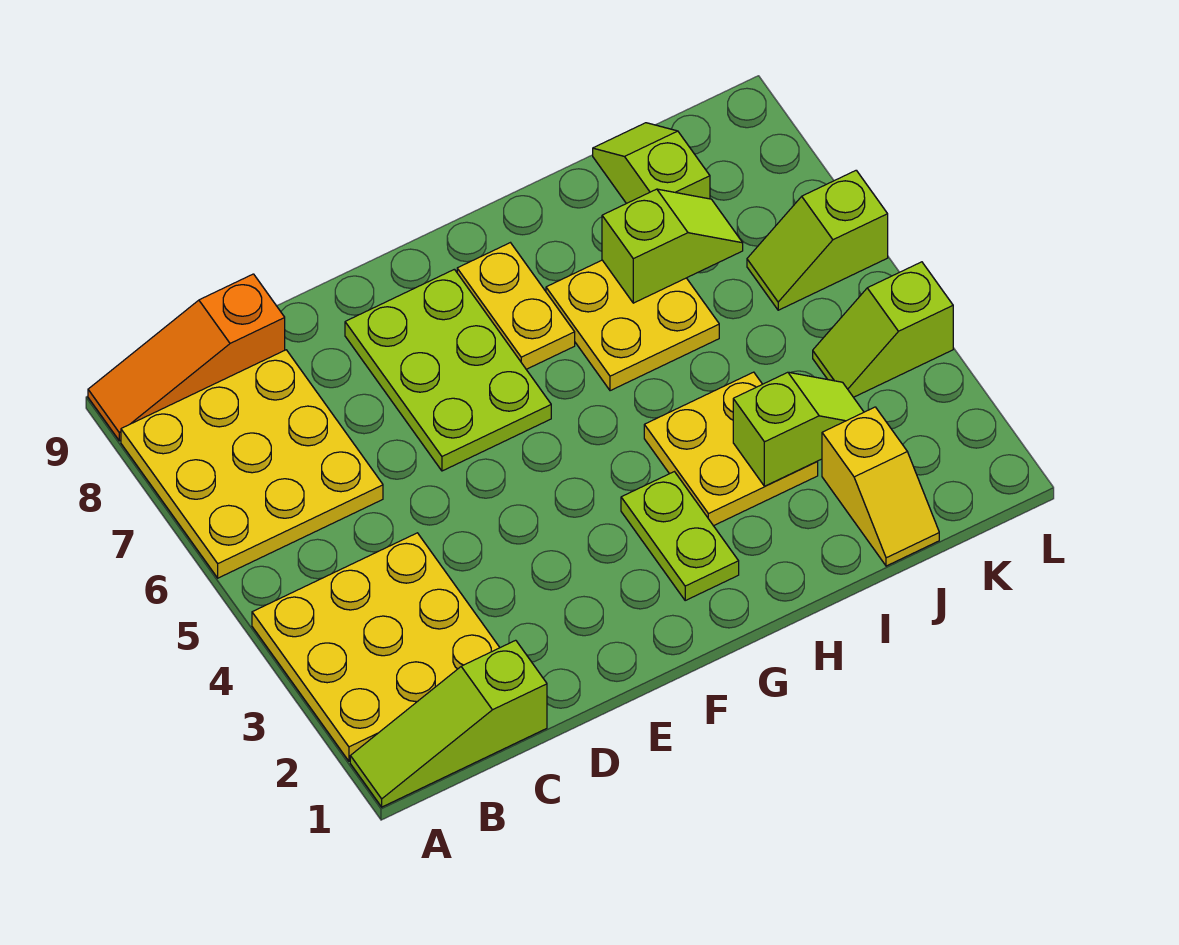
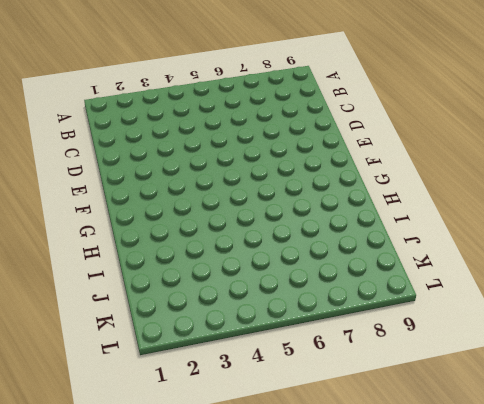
none -> lime slope A1:C1 level 1 top C
none -> yellow plate A2:C4 level 1
none -> yellow plate A6:C8 level 1

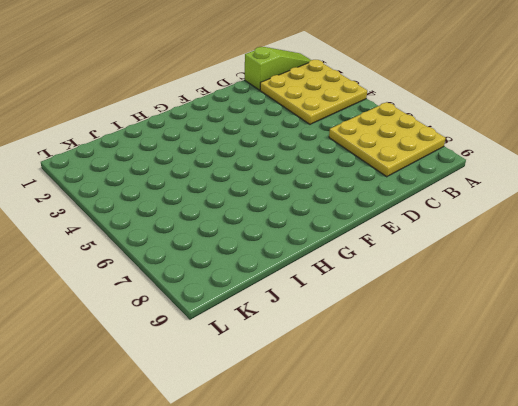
none -> orange slope A9:C9 level 1 top C
none -> lime plate E6:F8 level 1
none -> lime plate G2:G3 level 1

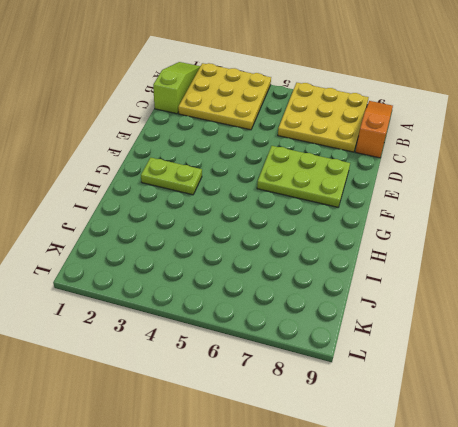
none -> yellow plate G7:G8 level 1
none -> yellow plate H3:I4 level 1
none -> yellow plate H6:I7 level 1

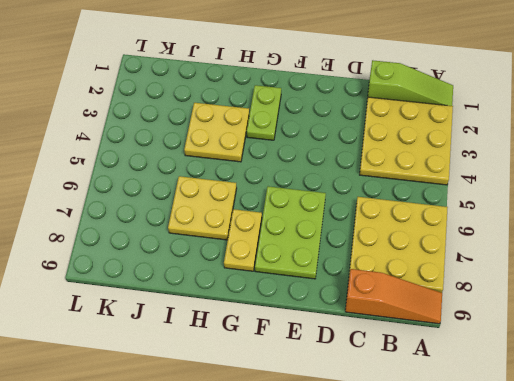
none -> yellow slope J1:J2 level 1 top 2
none -> lime slope J8:J9 level 1 top 8
none -> lime slope K4:L4 level 1 top L

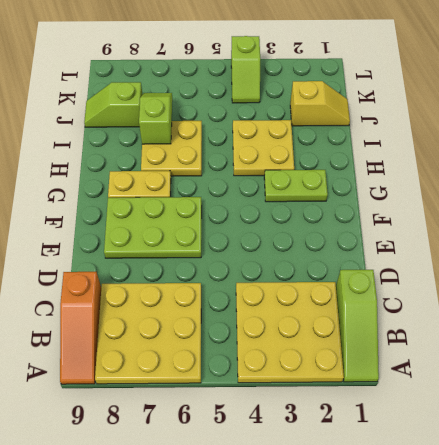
none -> lime slope K6:L6 level 1 top L
none -> lime slope I3:J3 level 2 top I

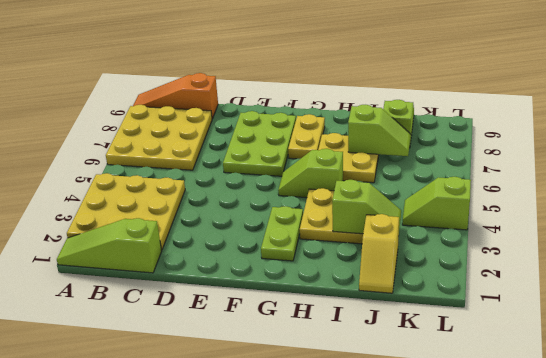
lime slope G5:H5 level 1 top H -> lime slope K6:L6 level 1 top L

